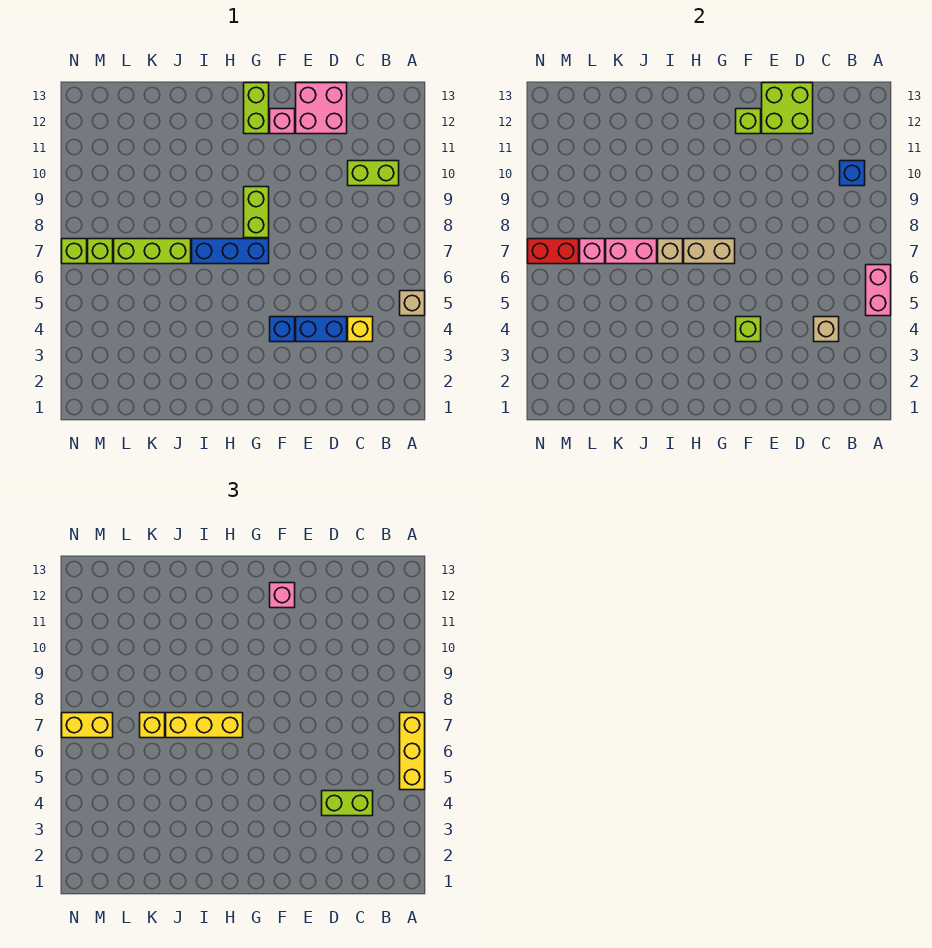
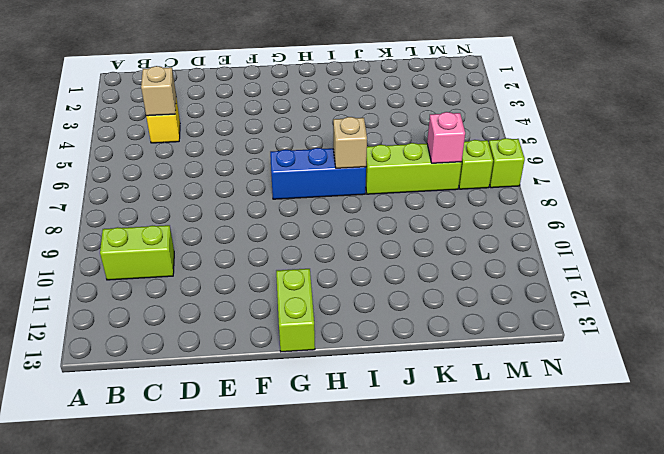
none -> tan brick A5 level 1
none -> blue brick D4:E4 level 1
none -> pink brick D12:E13 level 1
none -> blue brick F4 level 1

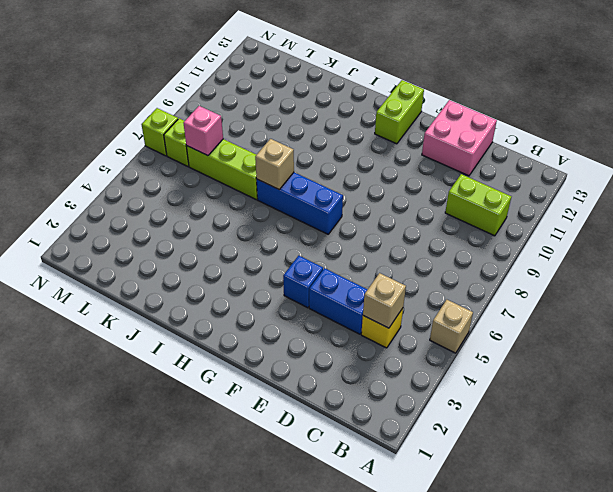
none -> pink brick F12 level 1
none -> lime brick G8:G9 level 1
none -> pink brick A5:A6 level 2
none -> blue brick B10 level 2

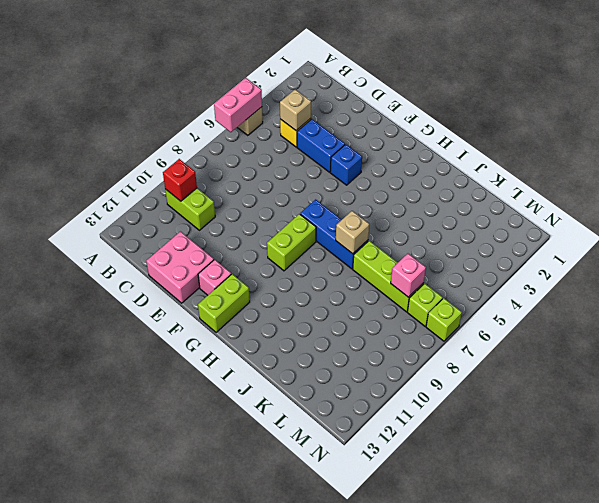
red brick B10 level 2 -> blue brick B10 level 2
none -> lime brick D12:E13 level 2
none -> lime brick F4 level 2
none -> lime brick F12 level 2
none -> tan brick G7:H7 level 2

